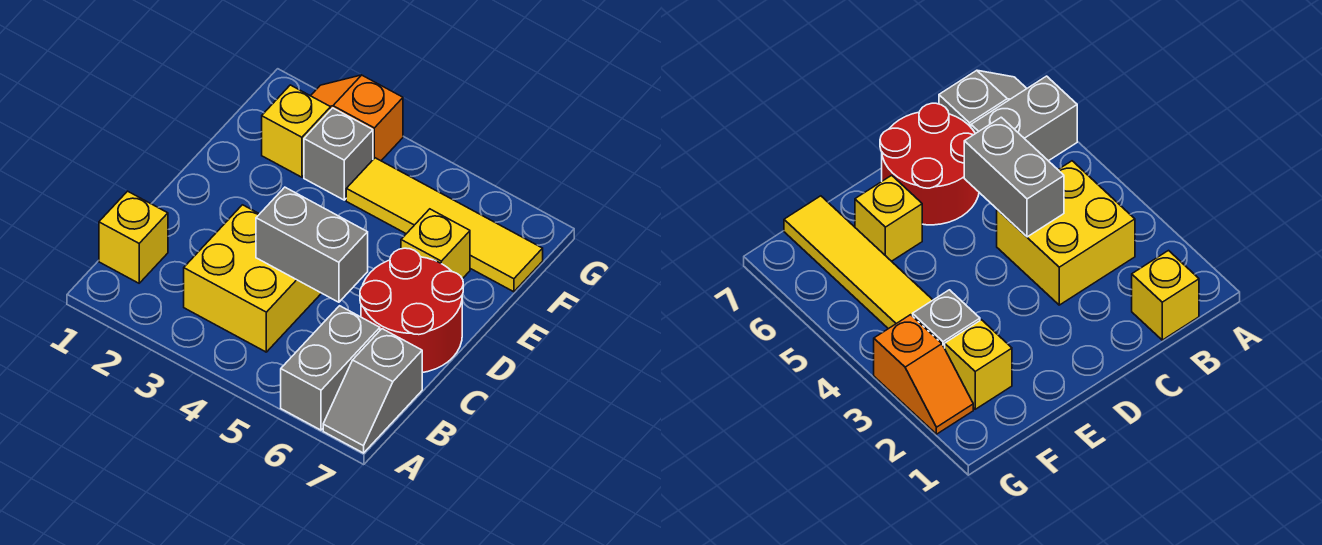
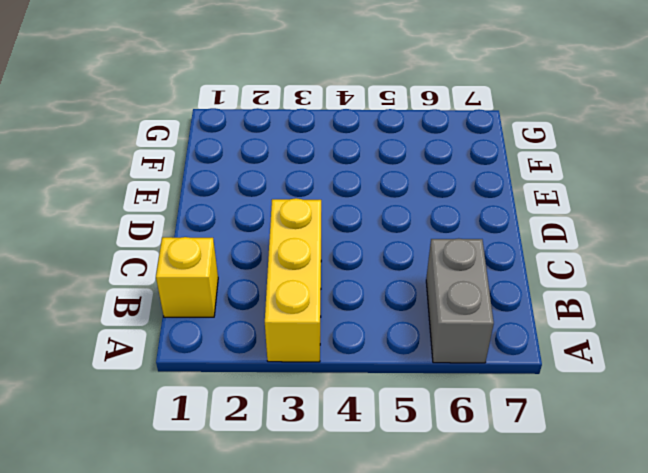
yellow brick A3:C3 level 1 -> yellow brick B3:C4 level 1
none -> grey slope A7:B7 level 1 top B
none -> red round brick C6:D7 level 1

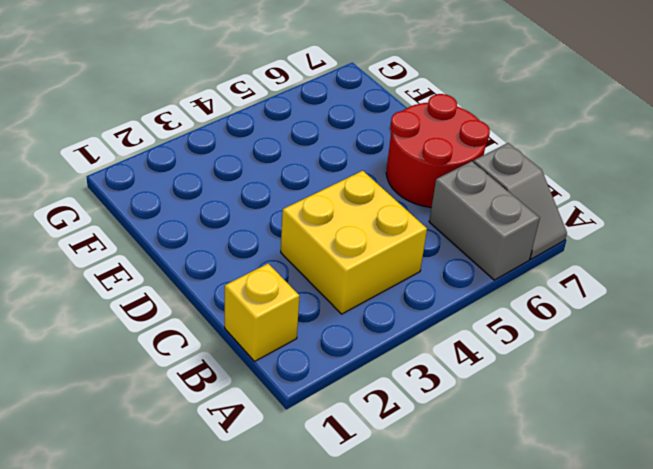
none -> yellow brick E6 level 1
none -> yellow brick F2 level 1

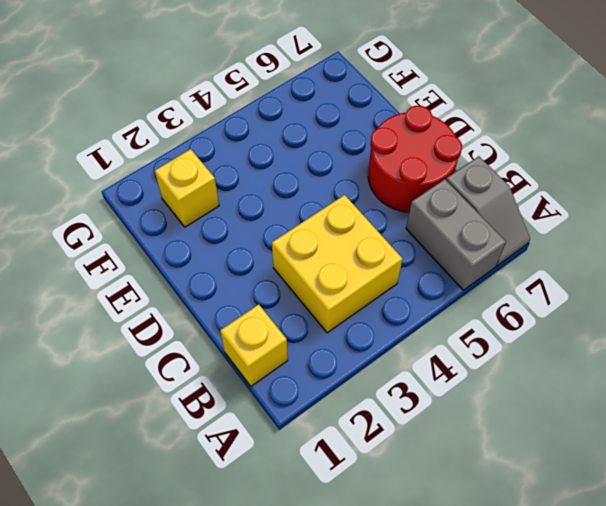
none -> yellow brick E6 level 1
none -> grey brick F3 level 1

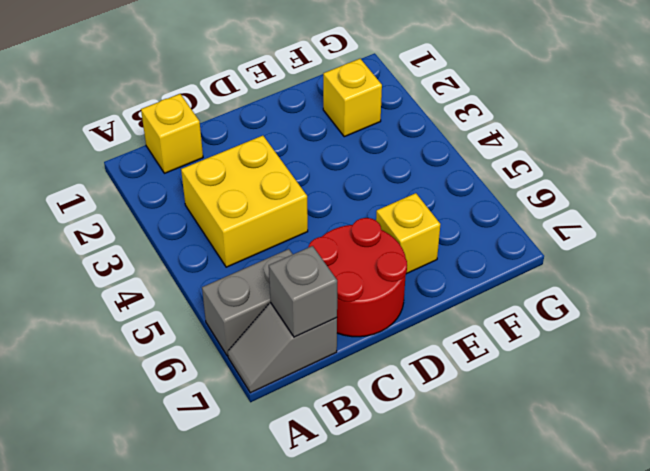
grey brick B7 level 2 -> grey brick F3 level 1
none -> yellow tile F4:F7 level 1
none -> orange slope G2:G3 level 1 top 3

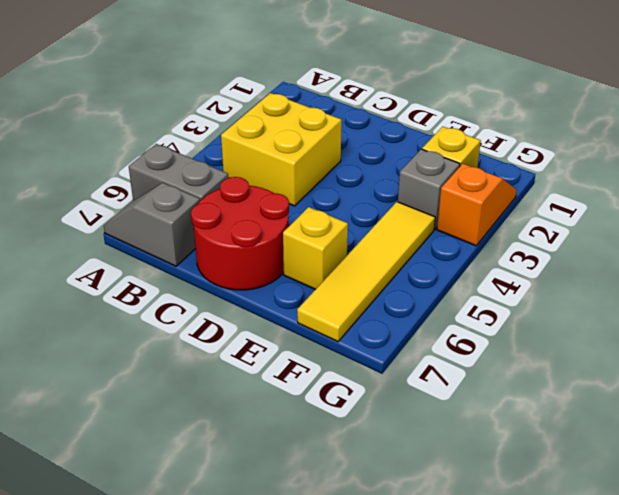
none -> yellow brick B1 level 1
none -> grey brick C4:C5 level 2

